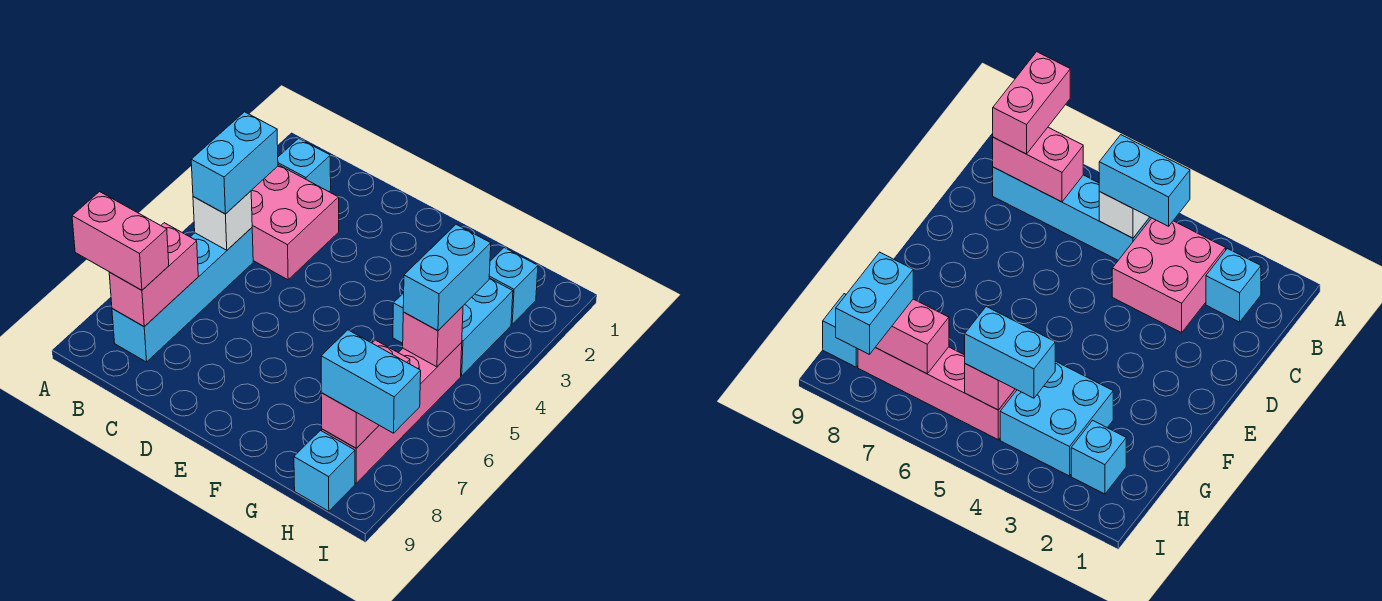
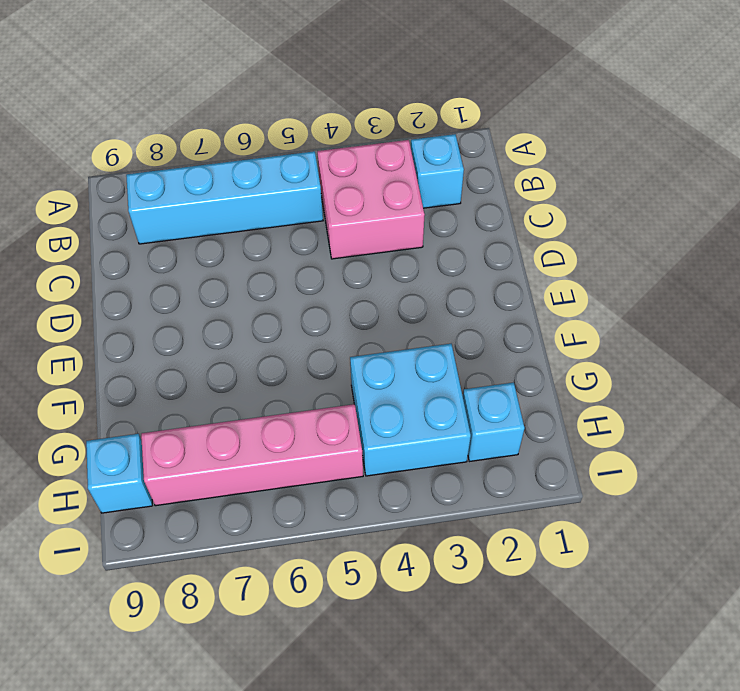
none -> white brick B5 level 2
none -> pink brick B7:B8 level 2
none -> pink brick H5 level 2

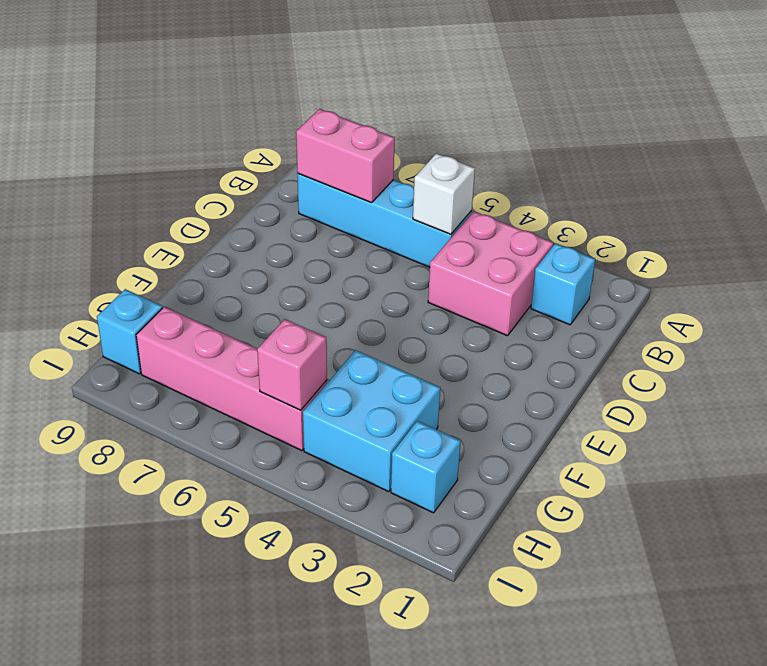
none -> pink brick H7:H8 level 2
none -> pink brick A8:B8 level 3
none -> cyan brick B4:B5 level 3

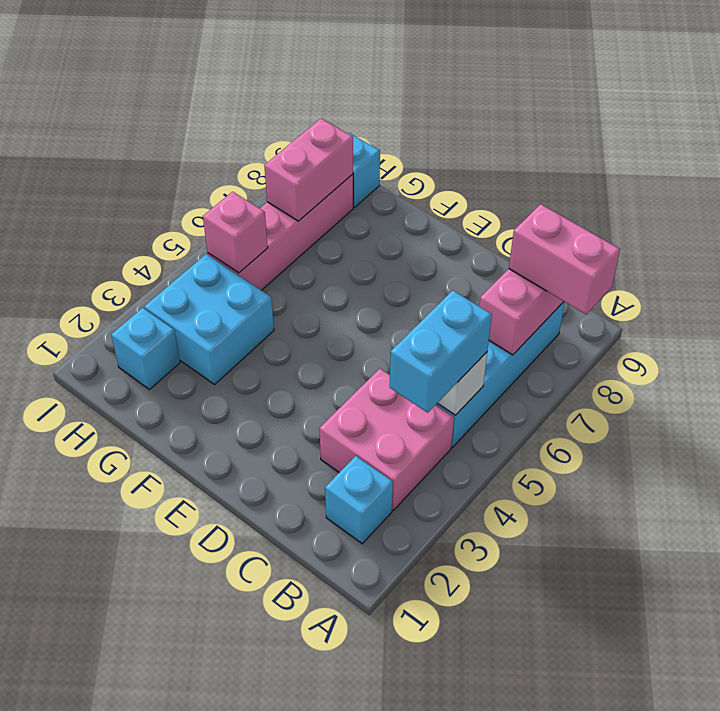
none -> cyan brick H4:H5 level 3
none -> cyan brick H8:I8 level 3

